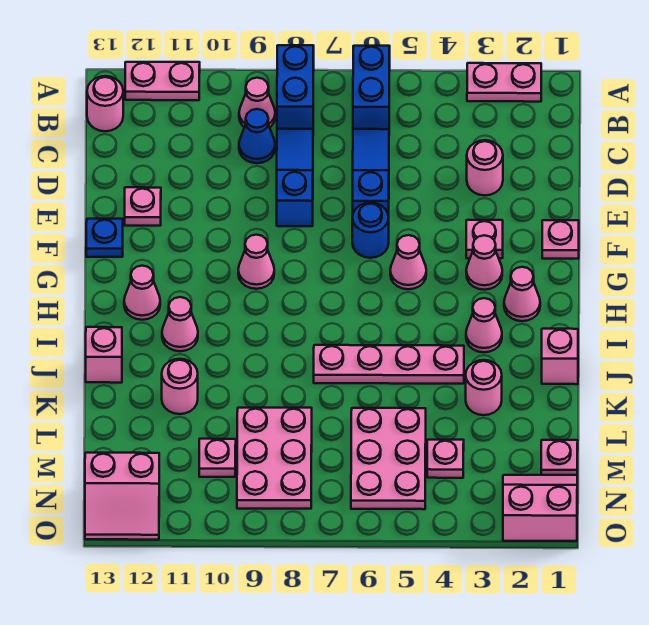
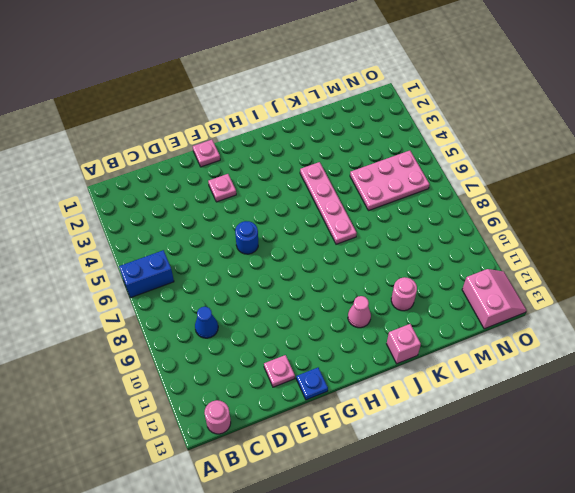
none -> pink plate A2:A3 level 1
none -> blue brick A8:B8 level 1
none -> pink plate A11:A12 level 1
none -> pink cone B9 level 1

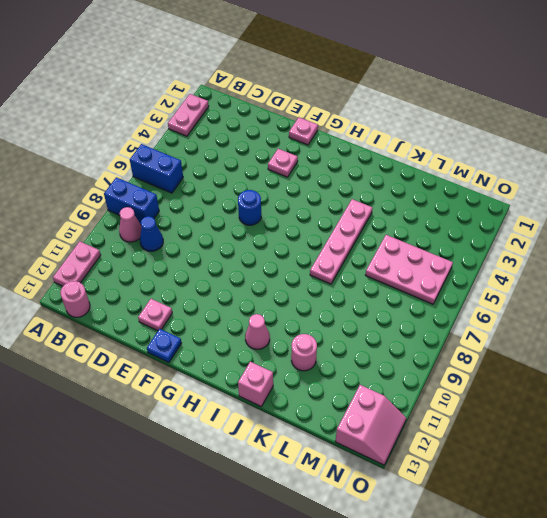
none -> blue slope C6:E6 level 1 top E
none -> blue slope C8:E8 level 1 top E
none -> pink round brick D3 level 1
none -> pink cone G3 level 1

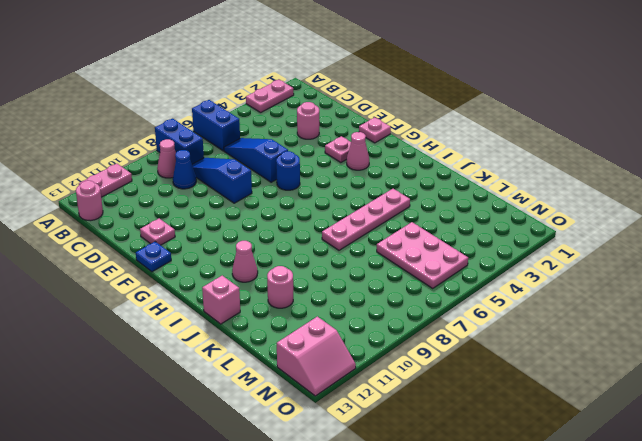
none -> pink cone G5 level 1
none -> pink cone G9 level 1
none -> pink cone H2 level 1
none -> pink cone H12 level 1

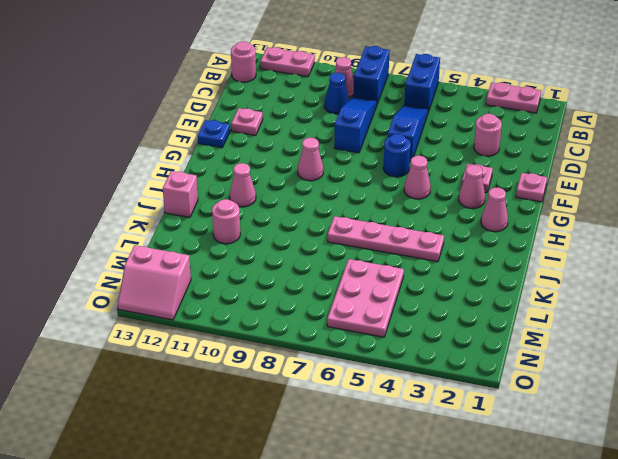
none -> pink cone H12 level 1
none -> pink cone I3 level 1
none -> pink brick J1 level 1
none -> pink round brick K3 level 1

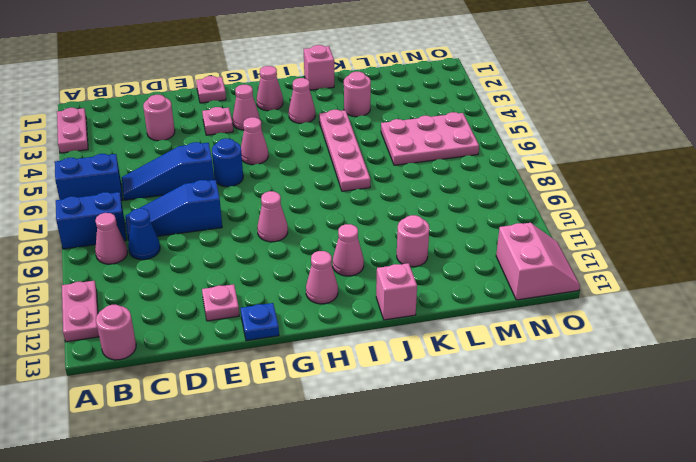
none -> pink plate L8:N9 level 1
none -> pink plate M1 level 1
none -> pink plate M4 level 1
none -> pink plate M10 level 1

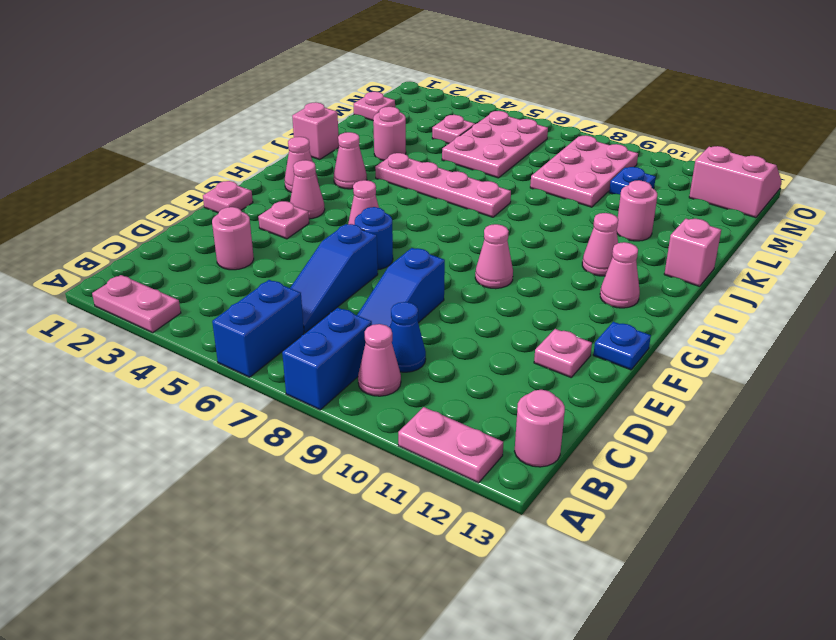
blue plate M10 level 1 -> pink plate M10 level 1
none -> pink slope N1:O2 level 1 top O

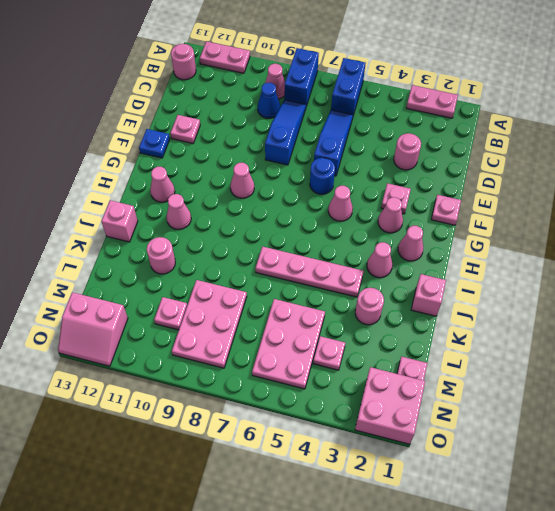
pink brick N1:O2 level 1 -> pink slope N1:O2 level 1 top O

